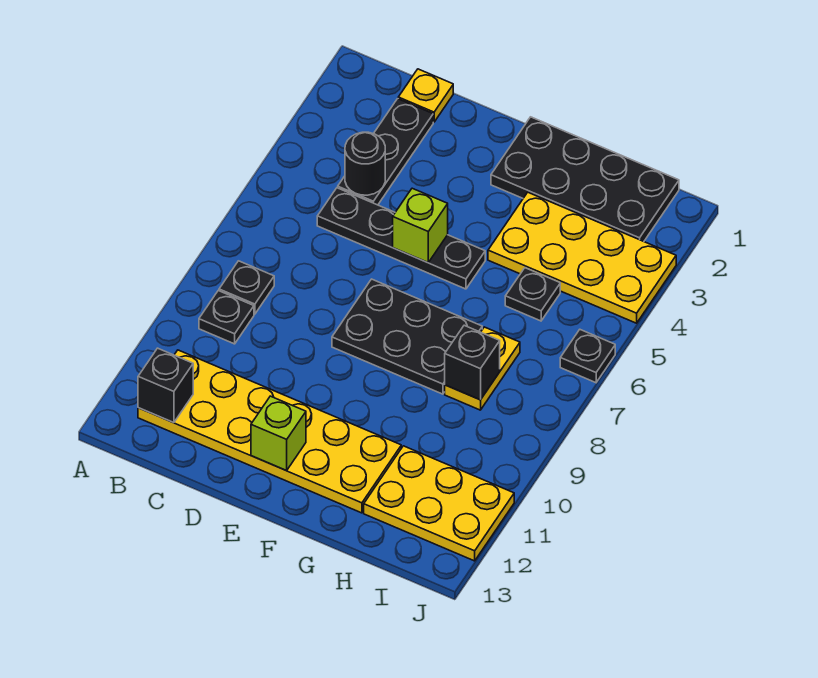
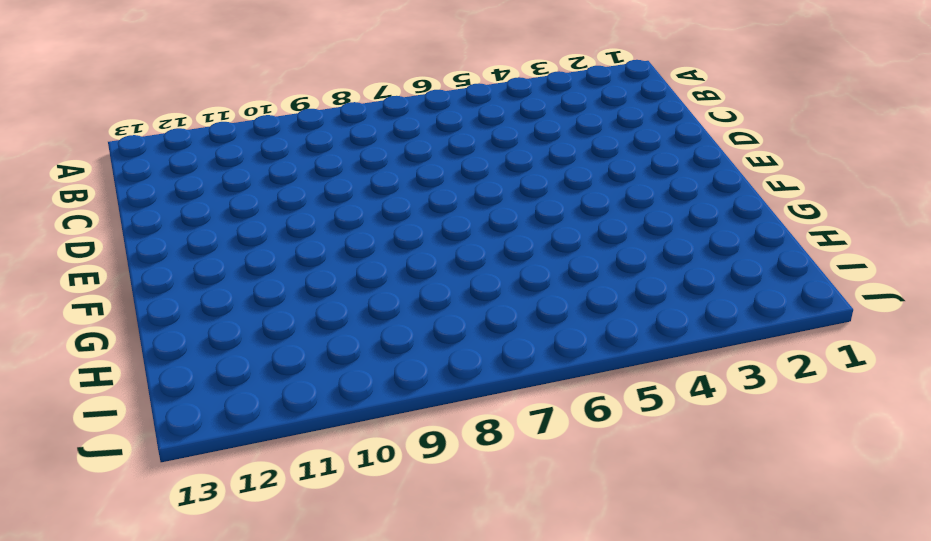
none -> black plate B8 level 1
none -> black plate B9 level 1
none -> yellow plate B11:G12 level 1

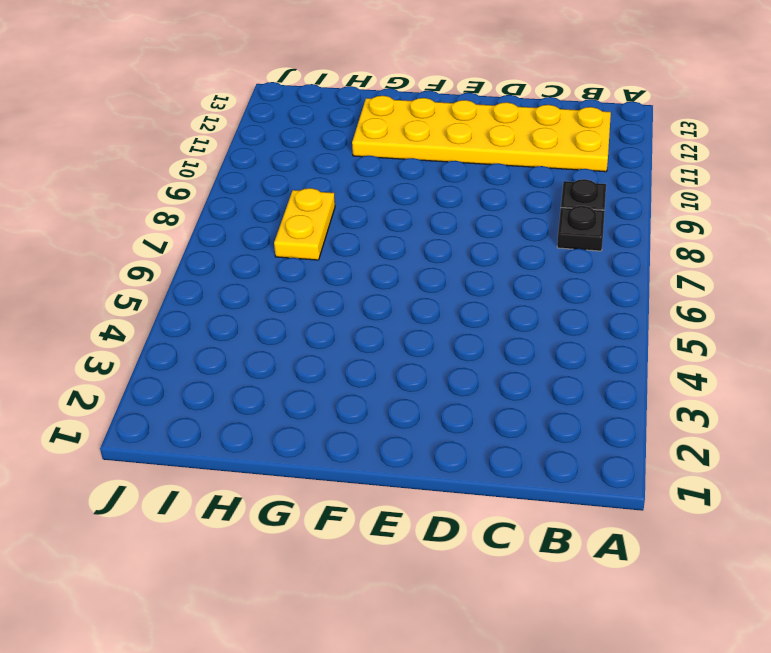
none -> yellow plate C1 level 1
none -> black plate C2:C4 level 1
none -> black plate C5:F5 level 1

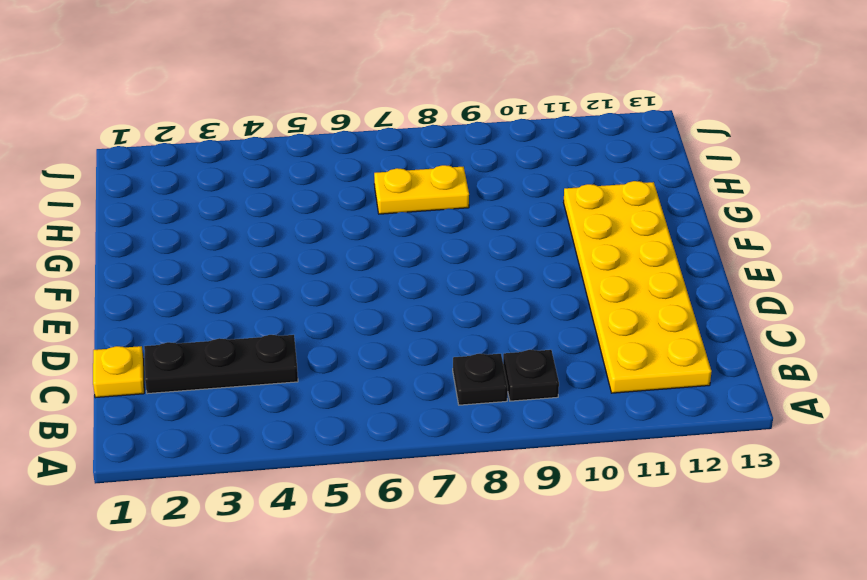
none -> black plate C5:F5 level 1
none -> black plate E7:G8 level 1
none -> black plate F1:I2 level 1

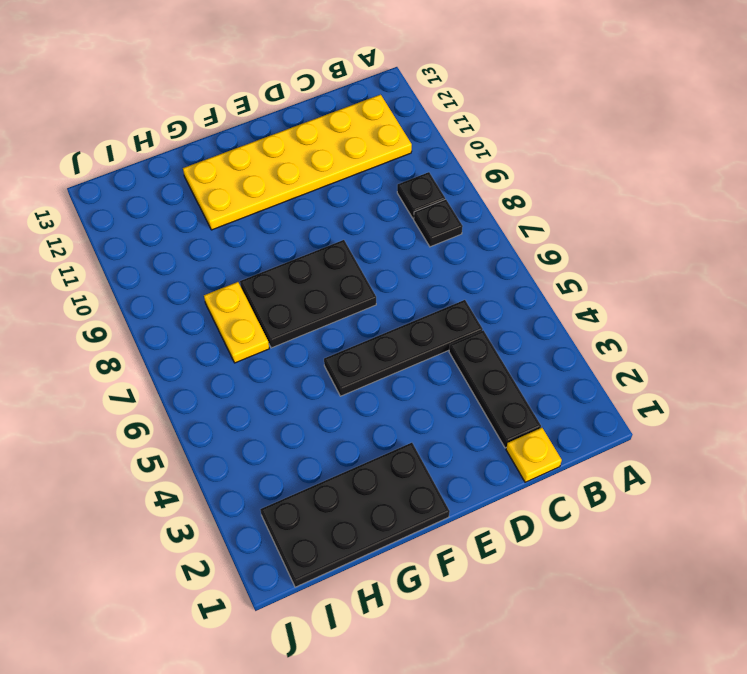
none -> yellow plate G3:J4 level 1
none -> black plate H5 level 1
none -> yellow plate H11:J12 level 1

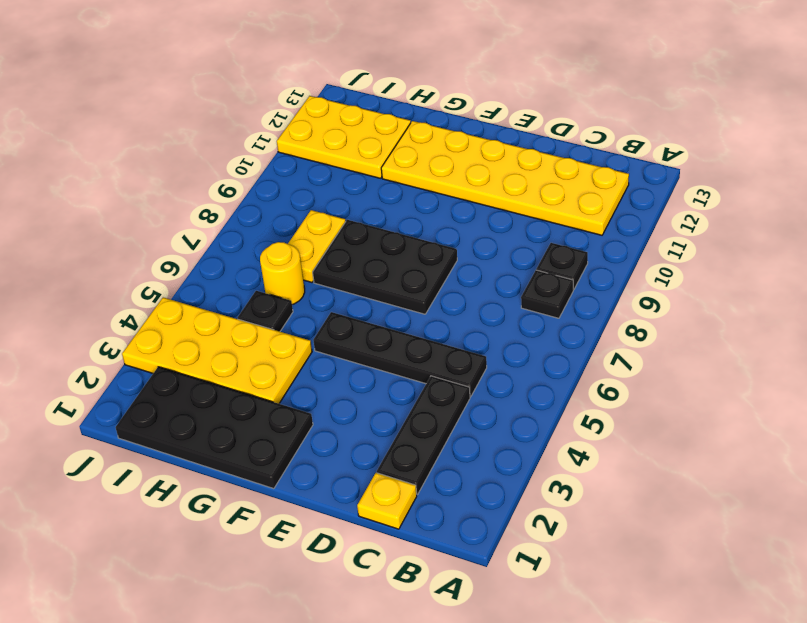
yellow round brick H6 level 1 -> none
none -> black plate J6 level 1
none -> black brick B12 level 2
none -> black round brick C4 level 2

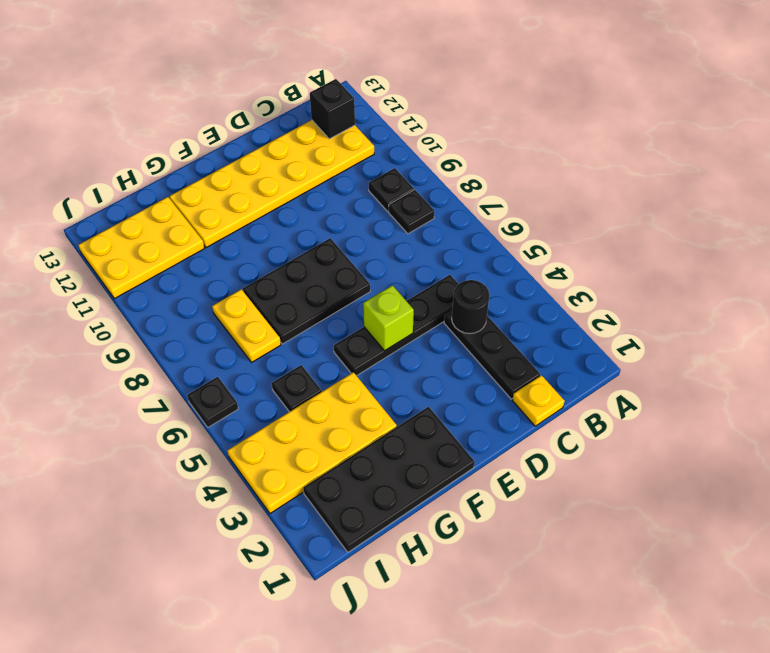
none -> lime brick E12 level 2
none -> black brick H8 level 2

